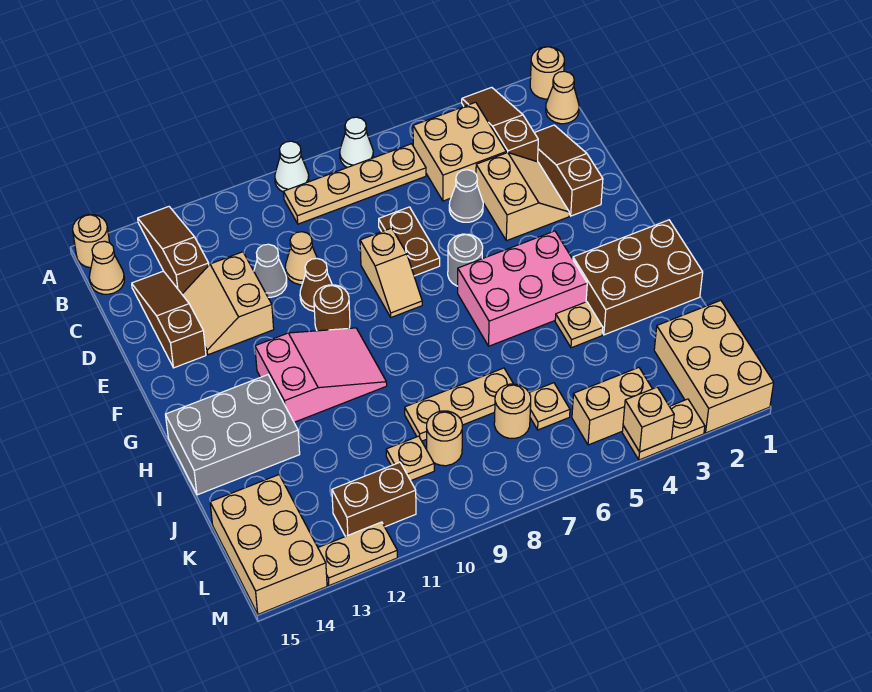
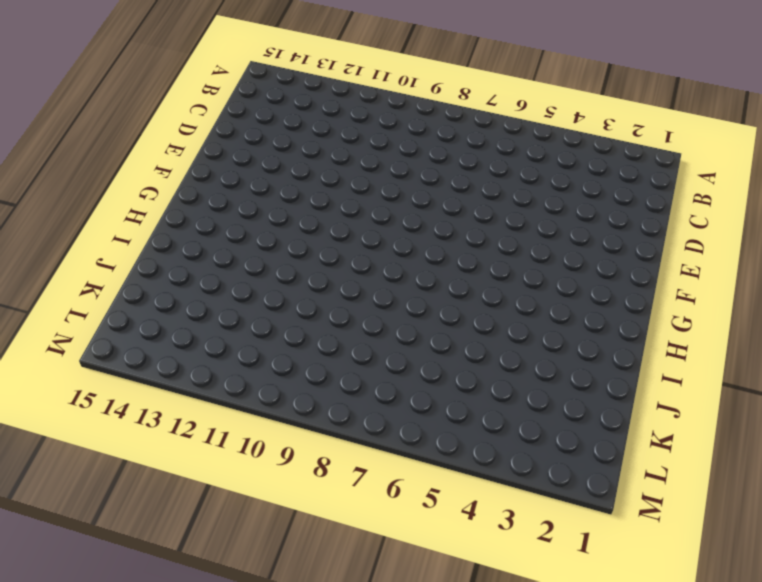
none -> tan round brick A1 level 1
none -> brown slope A3:C3 level 1 top C
none -> white cone A7 level 1
none -> white cone A9 level 1

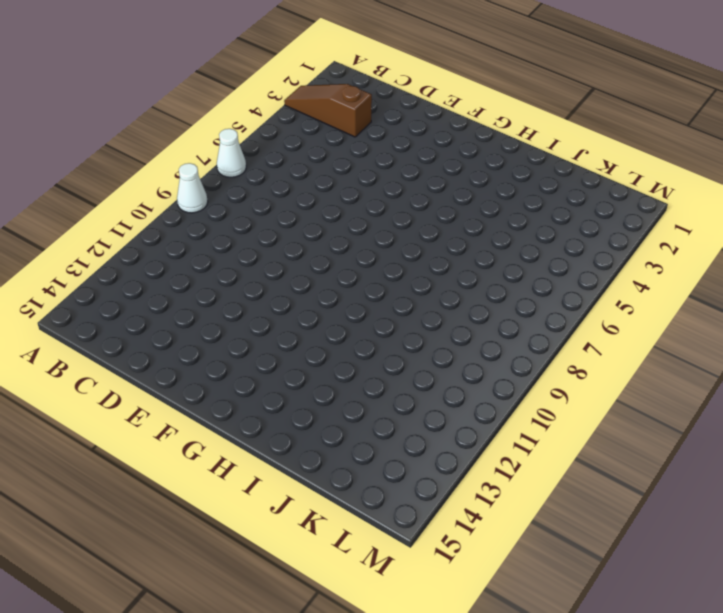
none -> tan round brick A1 level 1
none -> brown slope A13:C13 level 1 top C
none -> tan round brick A15 level 1
none -> tan cone B1 level 1

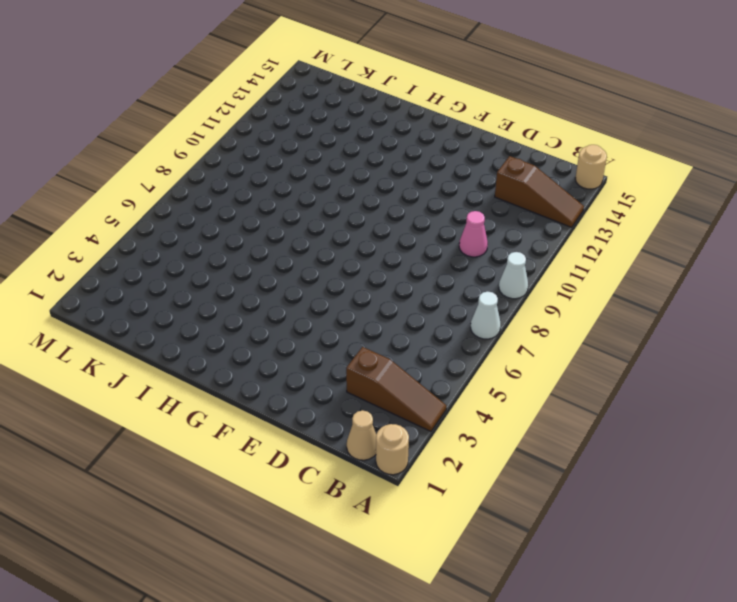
pink cone C10 level 1 -> none
none -> tan brick B4:C5 level 1
none -> tan plate B6:B9 level 1
none -> tan cone B15 level 1
none -> brown slope C2:E2 level 1 top E

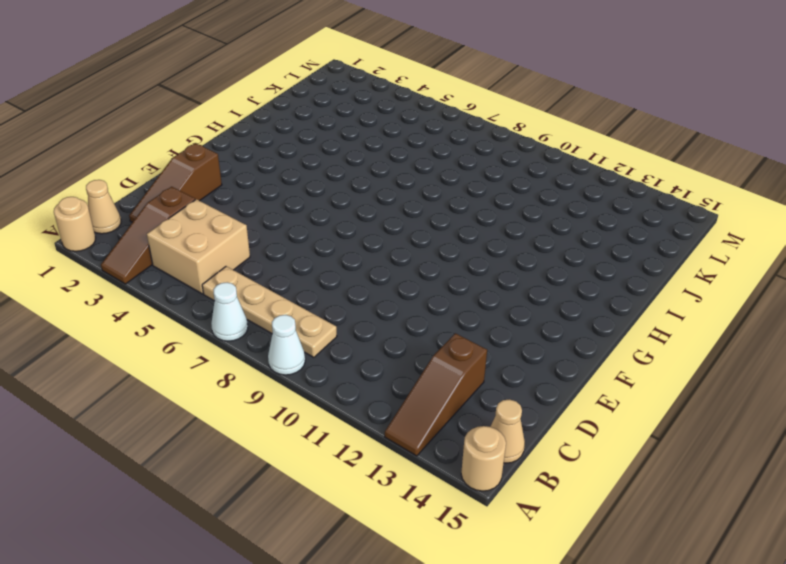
none -> brown slope C14:E14 level 1 top E
none -> tan slope D3:E4 level 1 top 4
none -> grey cone D5 level 1
none -> brown plate D7:E7 level 1

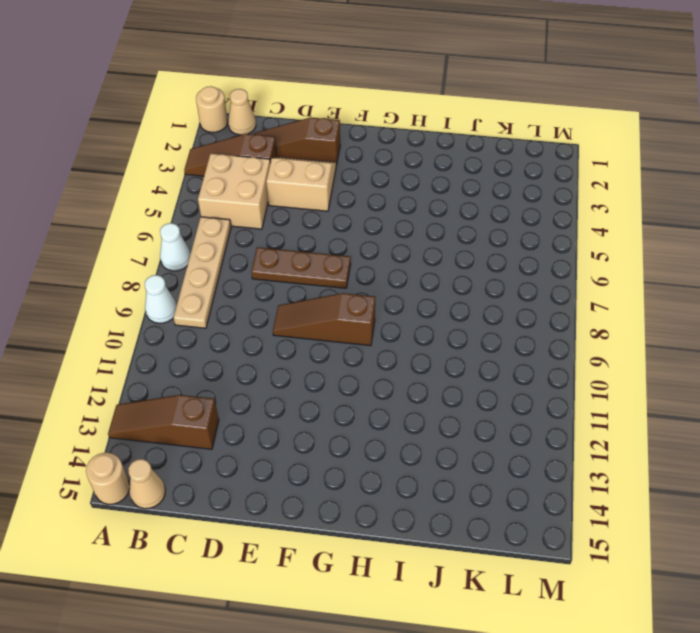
brown plate D7:F7 level 1 -> brown plate D7:E7 level 1
brown slope E9:G9 level 1 top G -> brown slope C14:E14 level 1 top E
none -> grey cone D5 level 1
none -> tan cone D10 level 1
none -> grey cone D11 level 1
none -> tan slope D12:E13 level 1 top 12

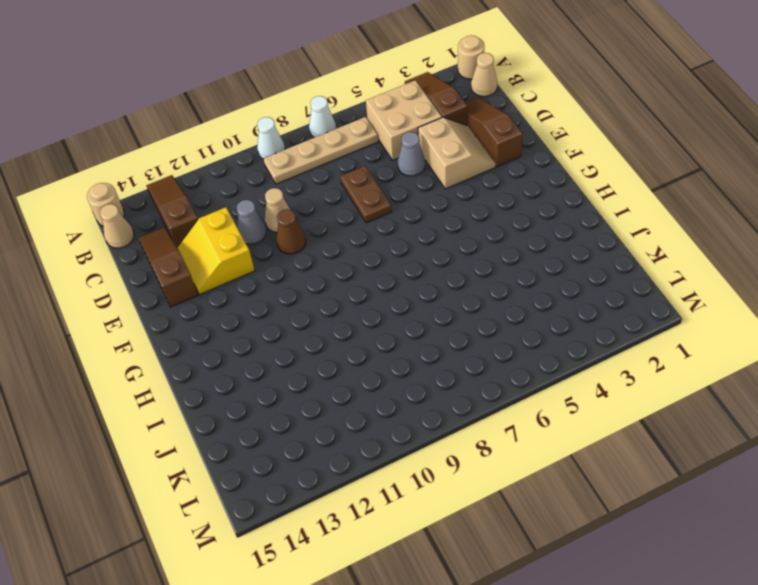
yellow slope D12:E13 level 1 top 12 -> tan slope D12:E13 level 1 top 12
none -> tan slope E8:F8 level 1 top E
none -> grey round brick F6 level 1
none -> brown round brick F10 level 1
none -> pink brick G4:H6 level 1

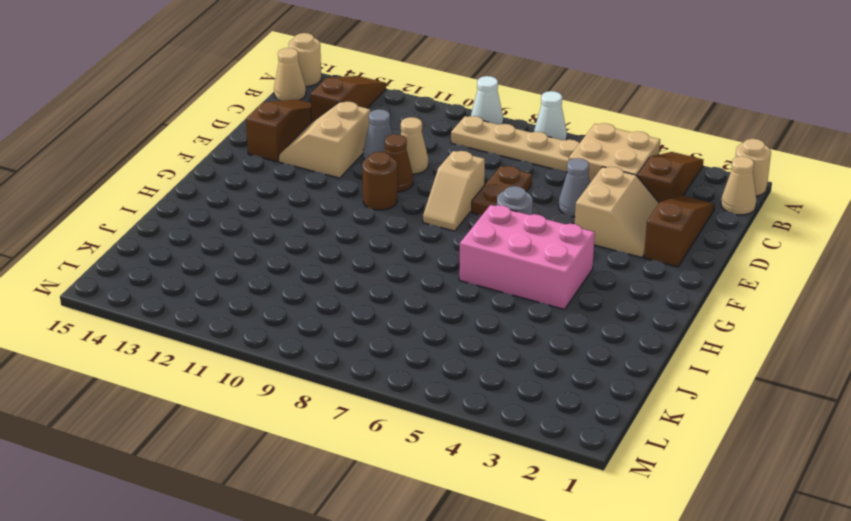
none -> pink slope G10:H12 level 1 top 12
none -> brown brick H1:I3 level 1
none -> grey brick H13:I15 level 1
none -> tan plate I4 level 1

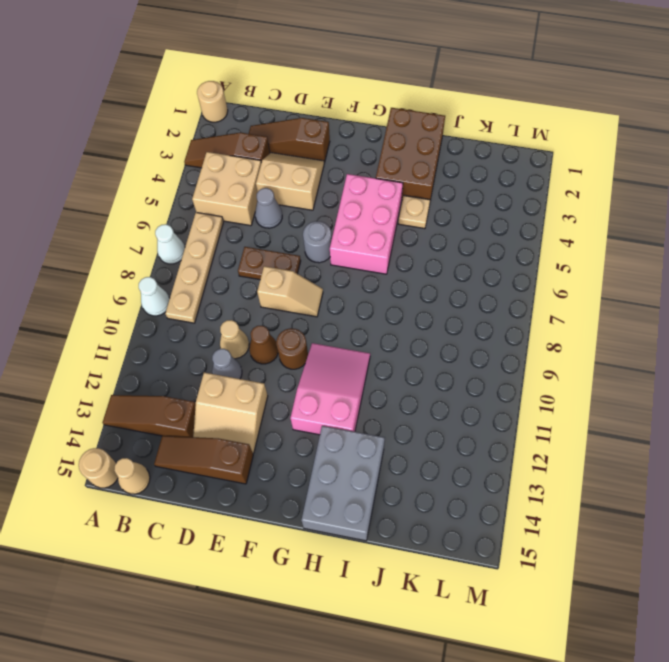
none -> tan cone B1 level 1
none -> tan plate J7:J9 level 1
none -> tan brick K1:M2 level 1
none -> tan plate K6 level 1

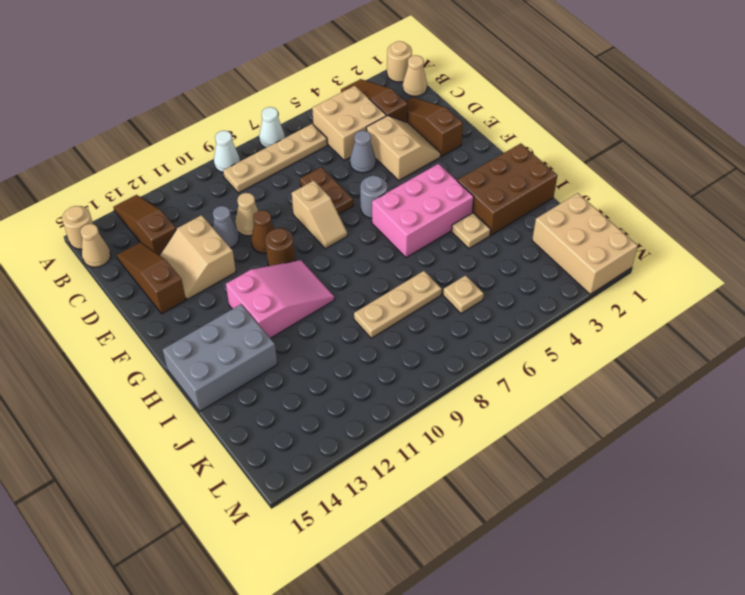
none -> tan round brick K7 level 1
none -> tan round brick K9 level 1
none -> tan plate K10 level 1
none -> tan brick K14:M15 level 1

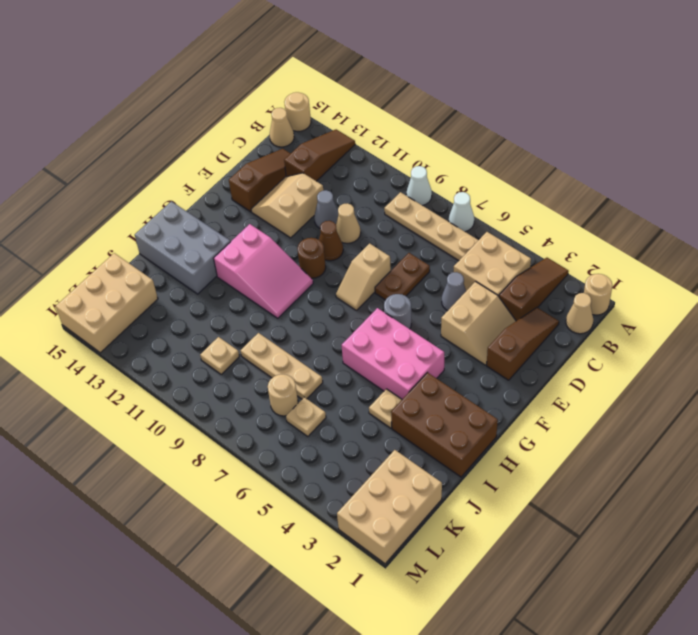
none -> tan round brick K9 level 1
none -> tan brick L4:L5 level 1
none -> brown brick L11:L12 level 1
none -> tan plate M3:M4 level 1

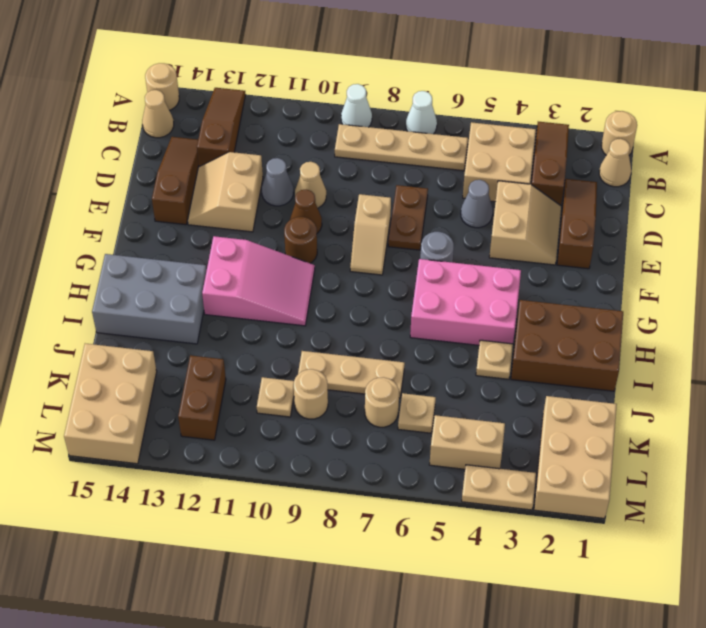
brown brick K12:L12 level 1 -> brown brick L11:L12 level 1
none -> tan plate M12:M13 level 1
none -> tan brick M4 level 2

